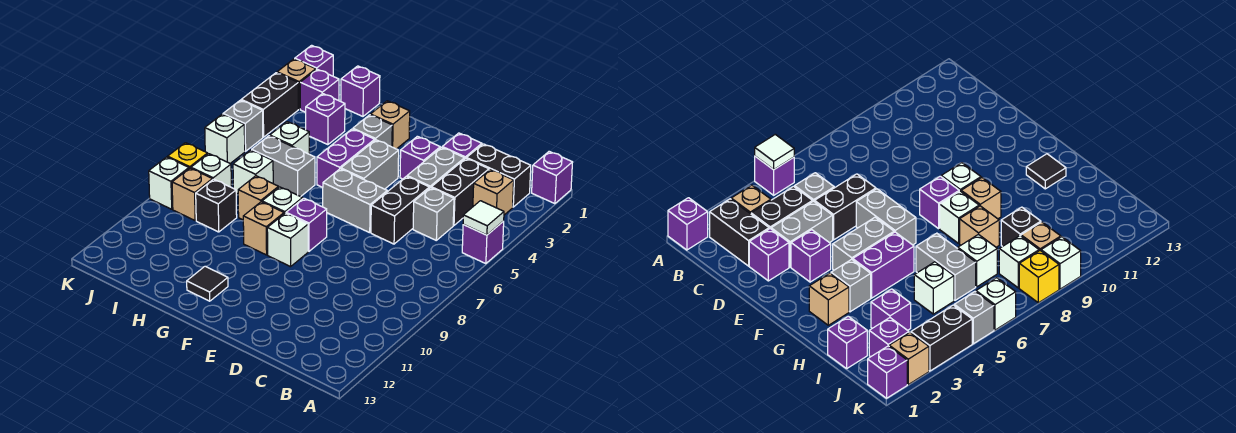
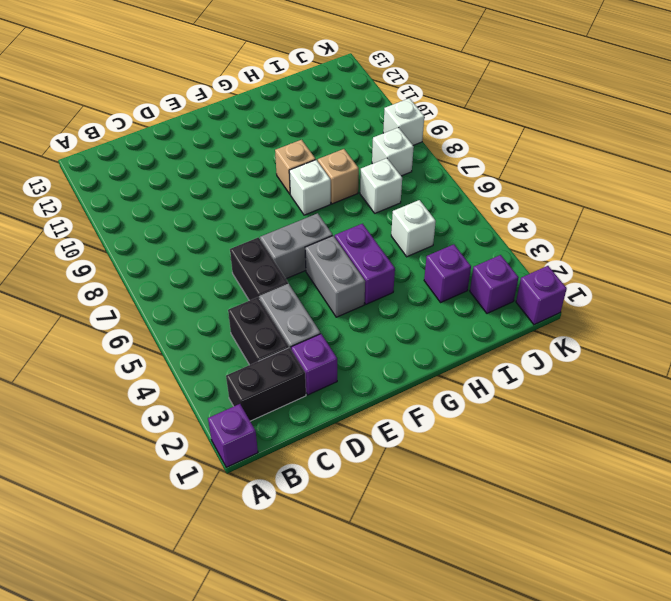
none -> purple brick A5 level 1
none -> tan brick B3 level 1
none -> grey brick C5 level 1
none -> purple brick E3 level 1

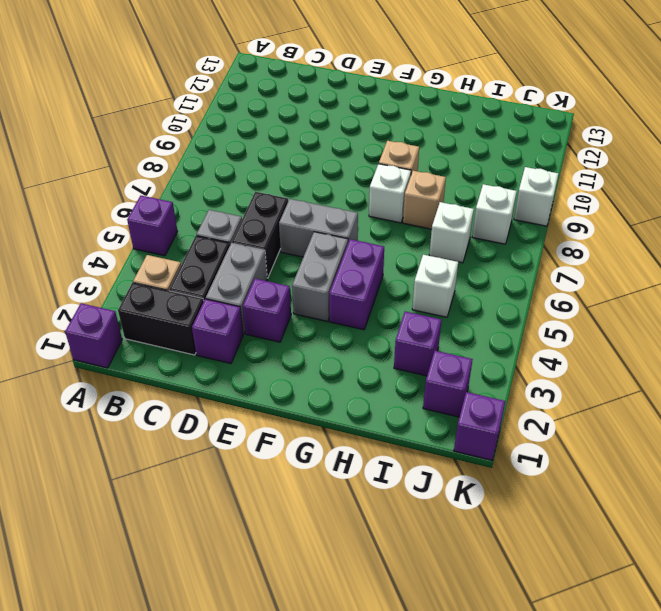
none -> purple brick F8 level 1
none -> white brick F9 level 1
none -> tan brick G2 level 1
none -> grey brick G3 level 1

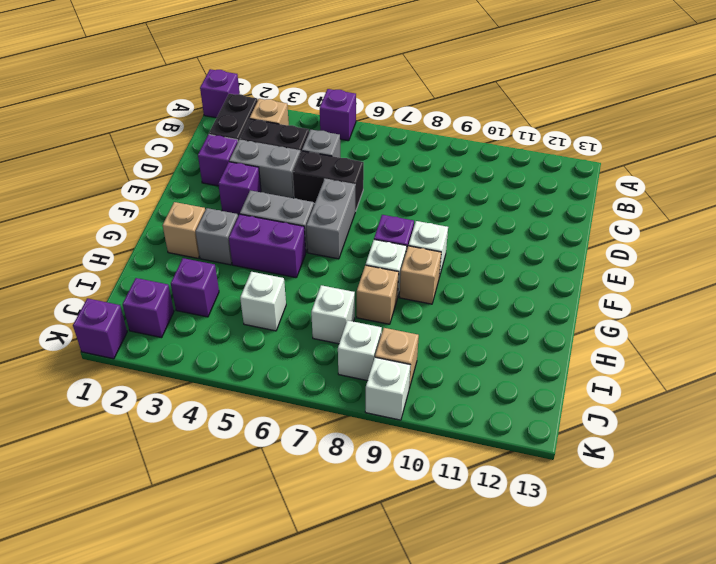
none -> black tile G12 level 1
none -> grey brick H6:I6 level 1
none -> purple brick I1 level 1
none -> black brick I9 level 1

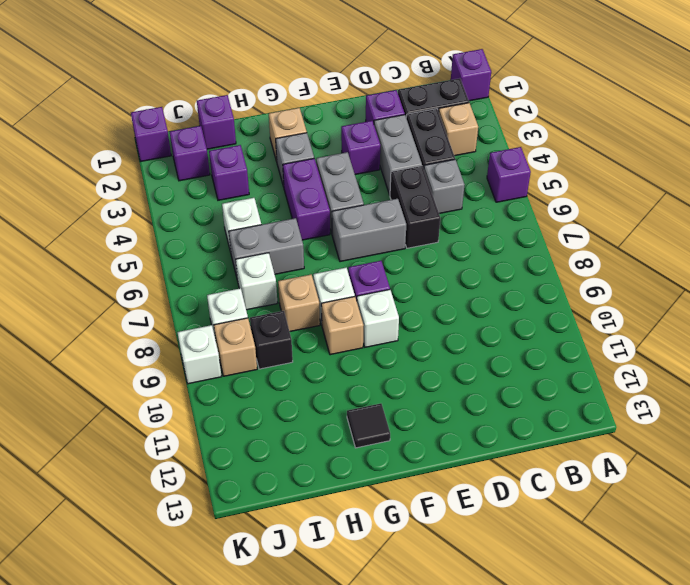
none -> tan brick K2 level 1
none -> black brick K3:K4 level 1
none -> grey brick K5 level 1
none -> white brick K6 level 1

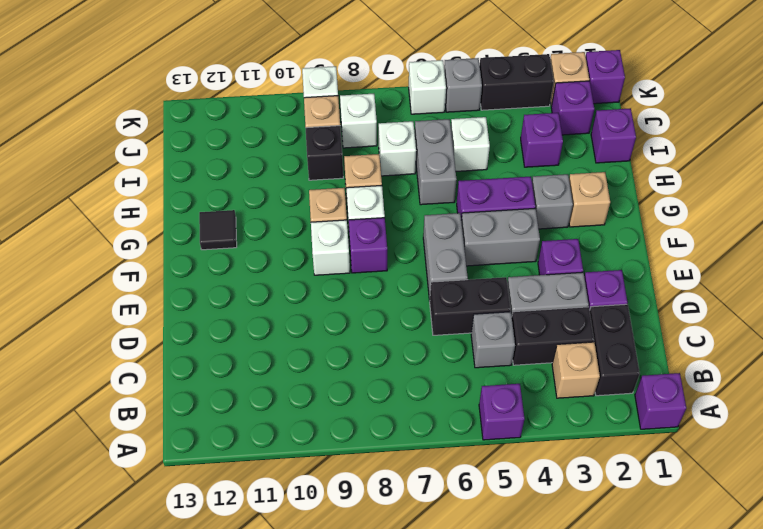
none -> yellow brick K8 level 1
none -> white tile A5 level 2

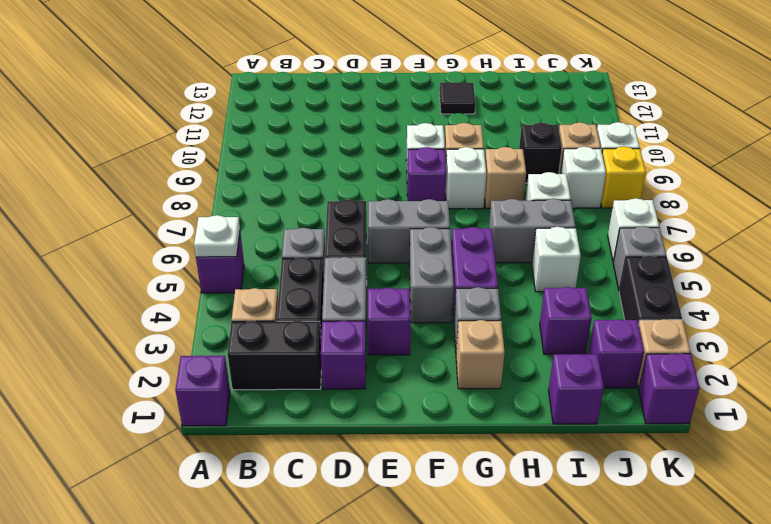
white plate A5 level 2 -> white tile A5 level 2

